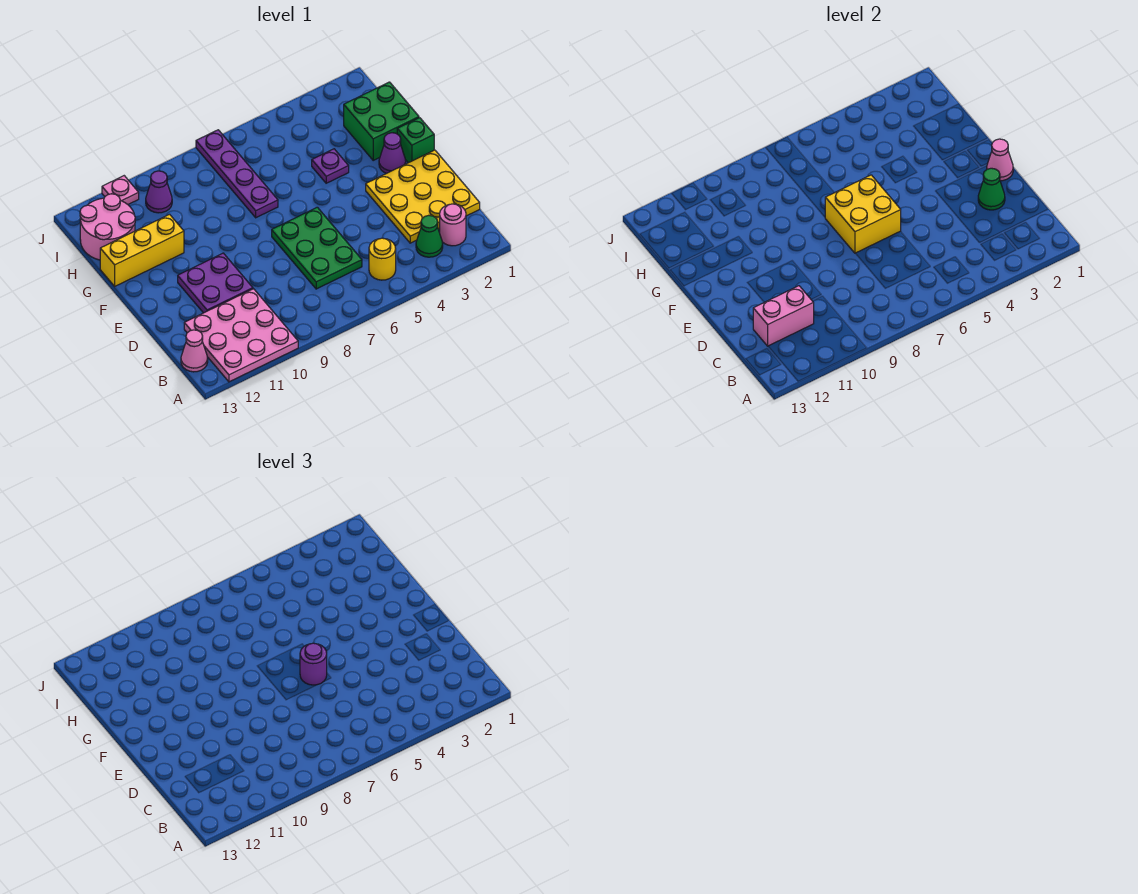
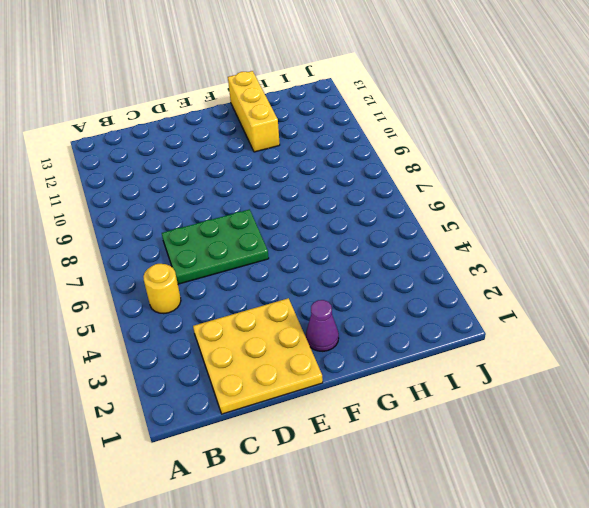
none -> pink plate A10:C12 level 1
none -> pink round brick B2 level 1
none -> green cone B3 level 1

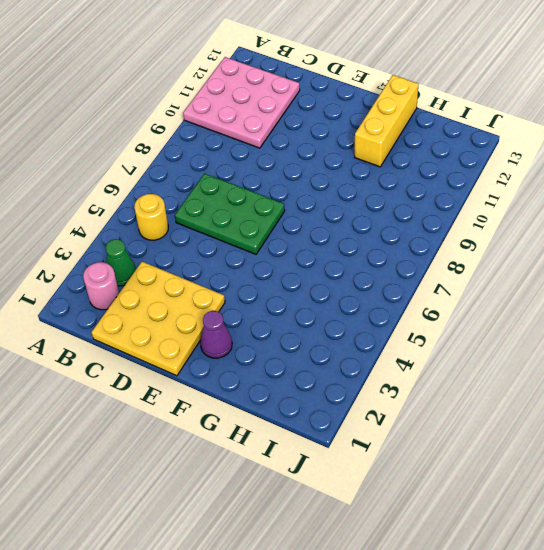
none -> pink cone B13 level 1
none -> purple plate D10:E11 level 1
none -> green brick F1 level 1

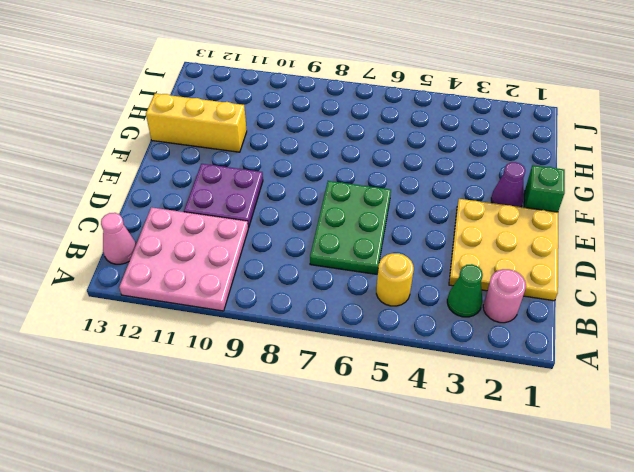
none -> green brick G1:H2 level 1
none -> purple plate G4 level 1
none -> purple plate G7:J7 level 1

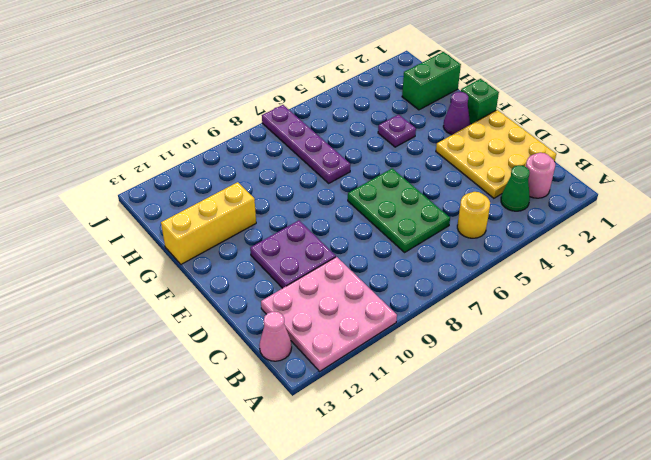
green brick H1:H2 level 1 -> green brick G1:H2 level 1
none -> pink round brick H12:I13 level 1
none -> purple cone I10 level 1
none -> pink plate J11 level 1

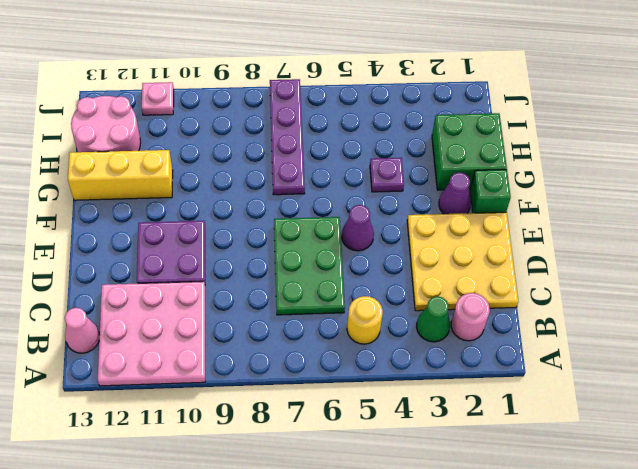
purple cone E5 level 1 -> purple cone I10 level 1
none -> pink brick C11:C12 level 2
none -> green cone D2 level 2
none -> pink cone E1 level 2

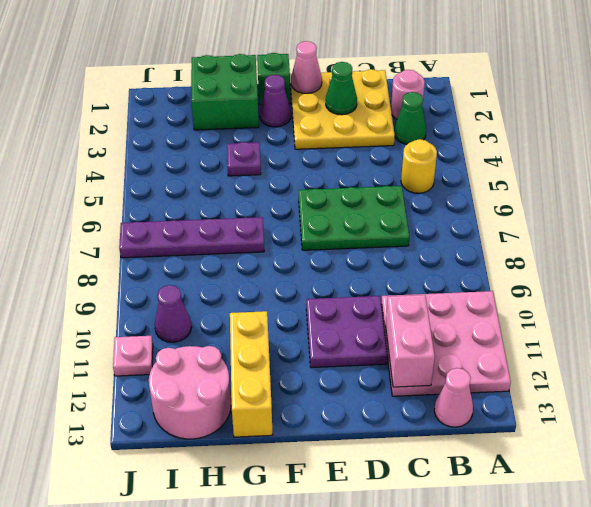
none -> yellow brick E6:F7 level 2
none -> purple round brick E6 level 3

